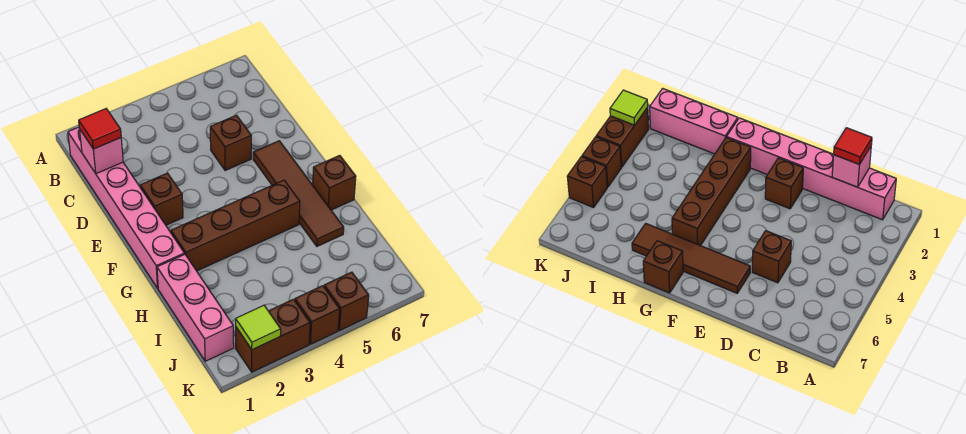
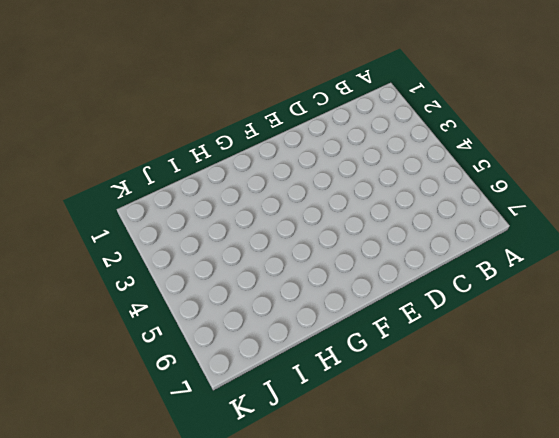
none -> pink brick B1:G1 level 1
none -> brown brick D5 level 1
none -> brown brick E2 level 1

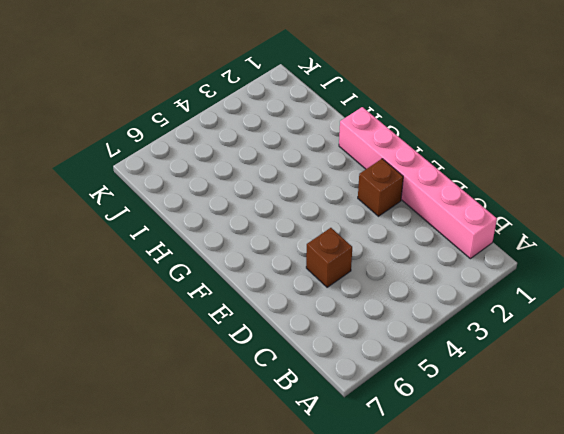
none -> brown tile E6:H6 level 1
none -> brown brick G2:G5 level 1
none -> brown brick G7 level 1

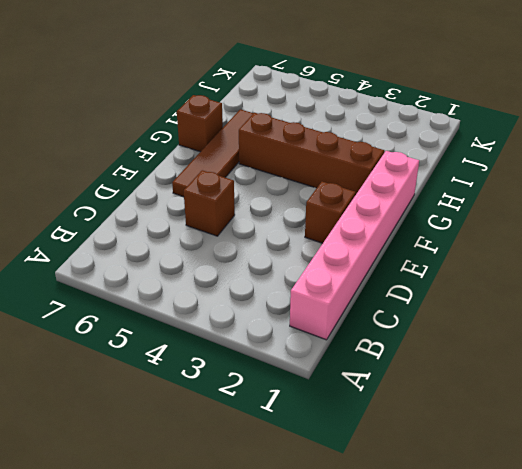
none -> pink brick H1:J1 level 1
none -> brown brick K2:K3 level 1
none -> brown brick K4 level 1

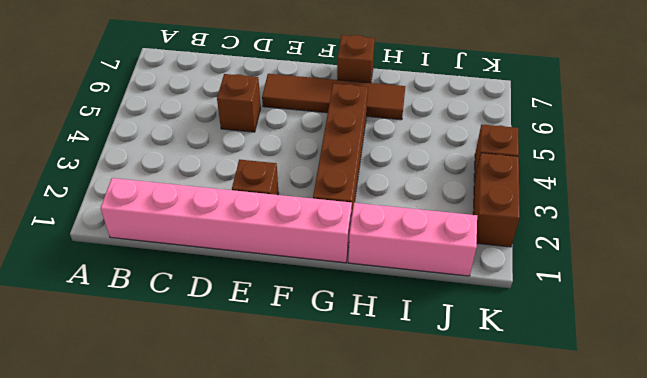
none -> brown brick K5 level 1
none -> pink brick C1 level 2
none -> lime tile K2 level 2

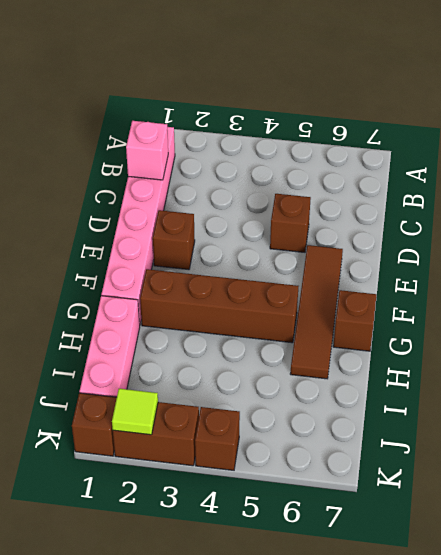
brown brick K1 level 1 -> brown brick K5 level 1
none -> red tile C1 level 3

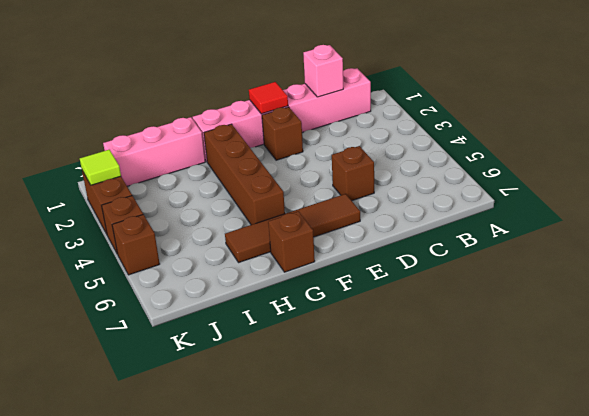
red tile E1 level 2 -> red tile C1 level 3

